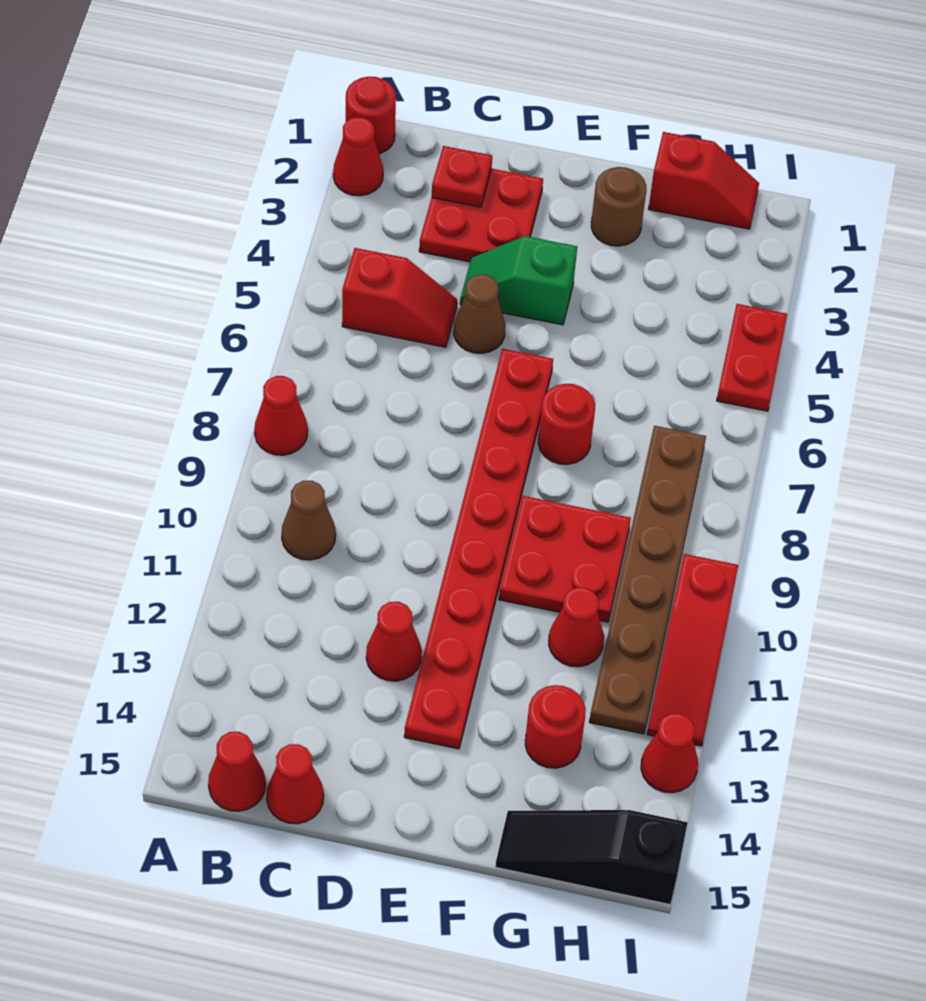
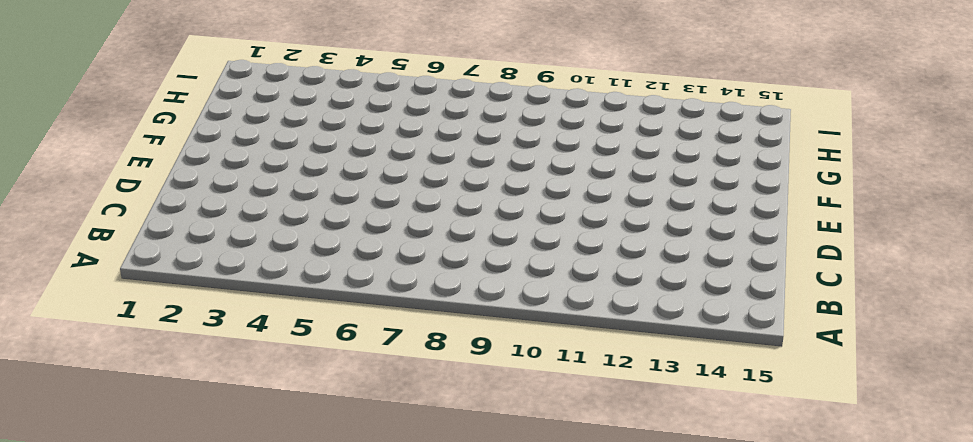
none -> red round brick A1 level 1
none -> red cone A2 level 1
none -> red cone A8 level 1

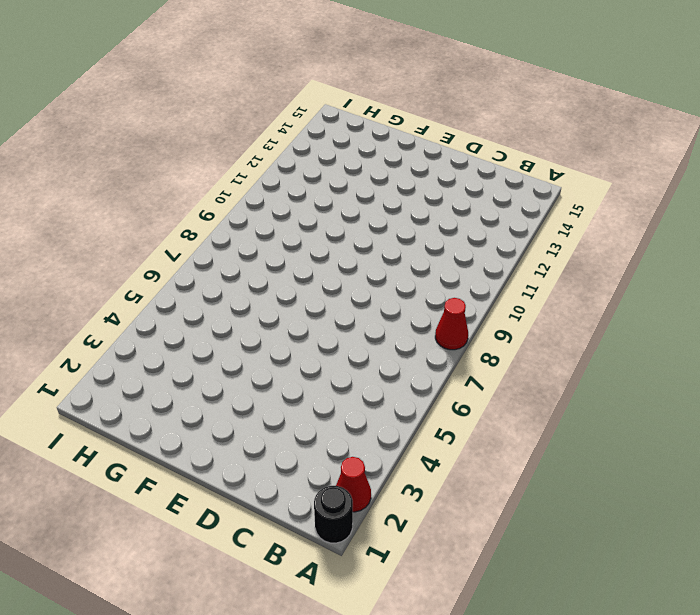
black round brick A1 level 1 -> red round brick A1 level 1
none -> red slope B5:C5 level 1 top B
none -> brown cone B10 level 1
none -> red cone B15 level 1

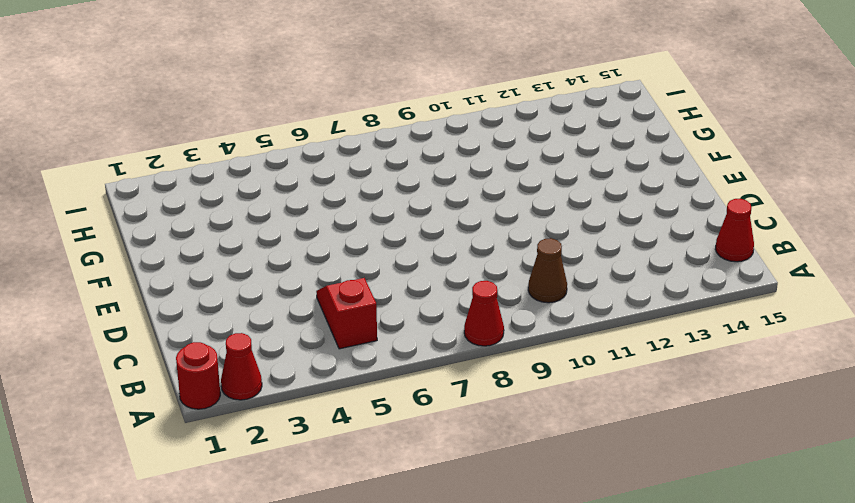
none -> red plate C2:D3 level 1
none -> red cone C15 level 1
none -> green slope D4:E4 level 1 top E

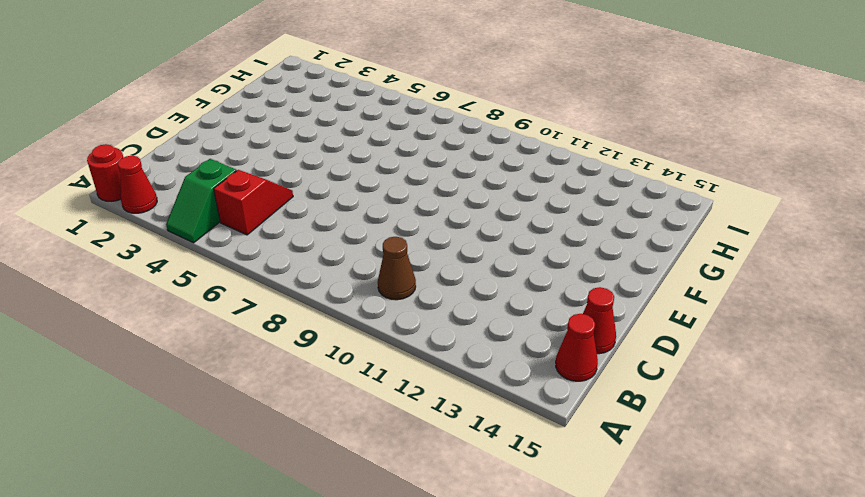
green slope A4:B4 level 1 top B -> green slope D4:E4 level 1 top E
none -> red cone A8 level 1
none -> red plate C2:D3 level 1
none -> brown cone D5 level 1

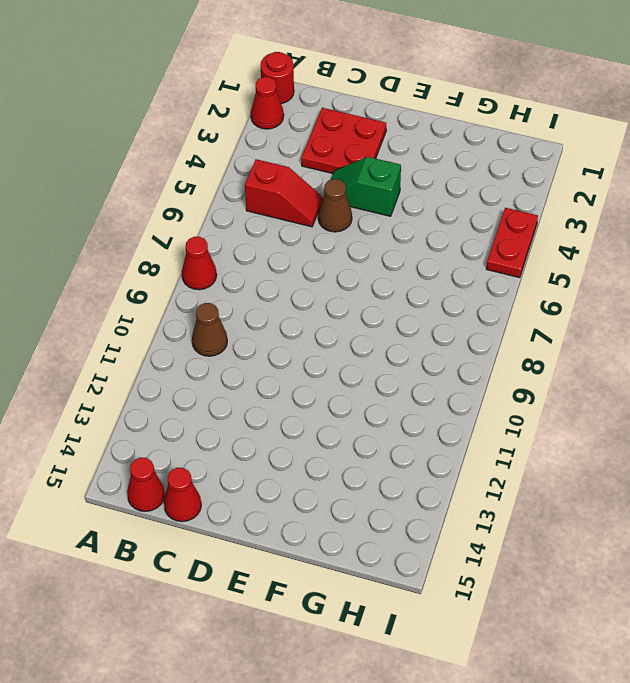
none -> red cone D12 level 1
none -> red plate E6:E13 level 1
none -> brown round brick F2 level 1

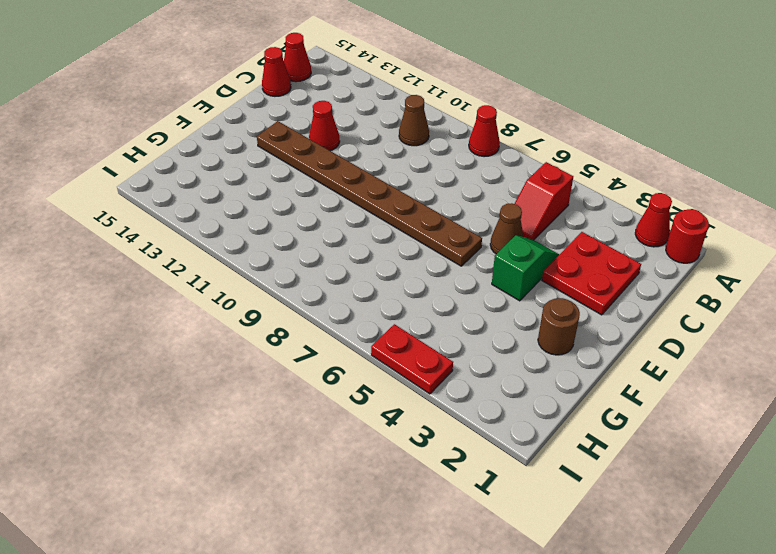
brown plate E6:E13 level 1 -> red plate E6:E13 level 1
none -> red round brick F7 level 1
none -> red plate F9:G10 level 1
none -> red slope G1:H1 level 1 top G

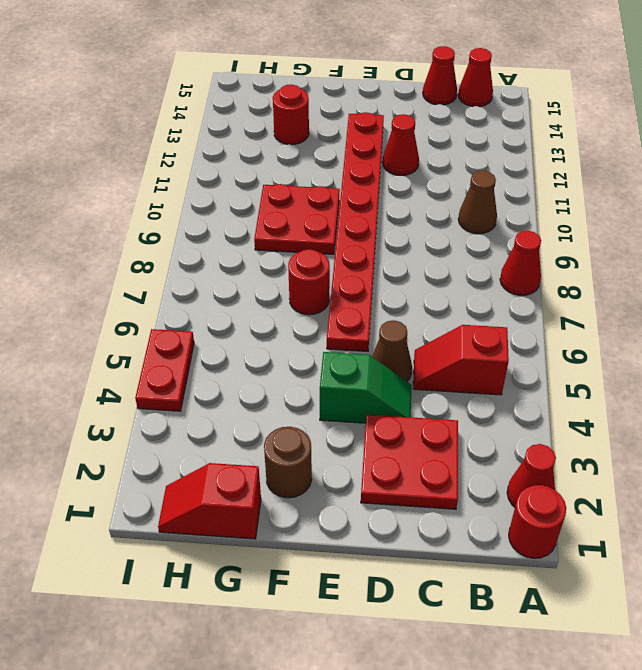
none -> red cone G11 level 1
none -> black slope G15:I15 level 1 top I
none -> brown plate H7:H12 level 1

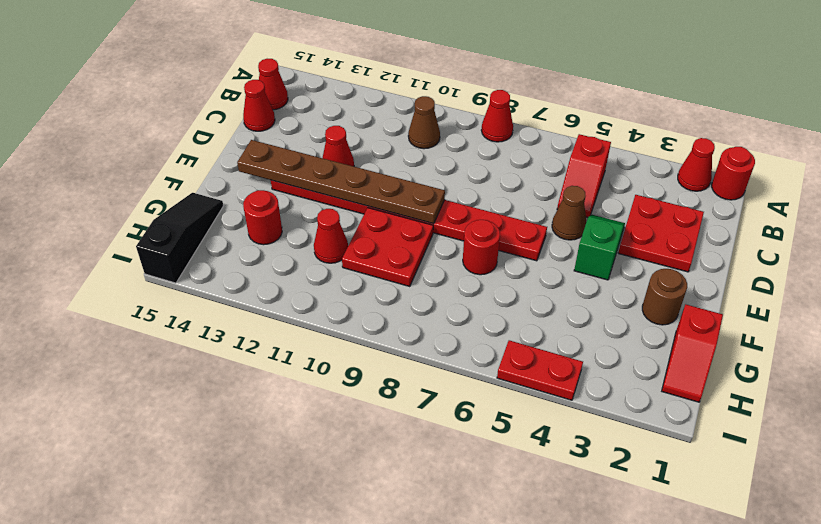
brown plate E9:E14 level 2 -> brown plate H7:H12 level 1
none -> red slope I10:I12 level 1 top 10
none -> red cone I13 level 1
none -> red plate C2 level 2

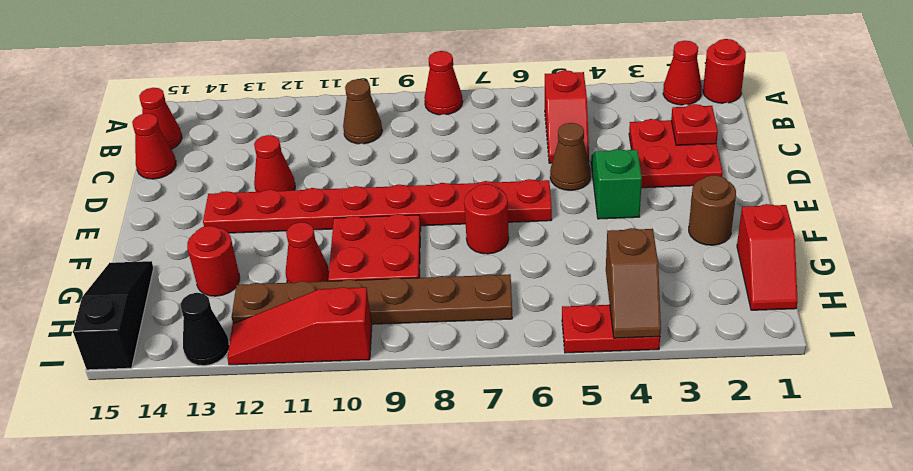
brown slope H4:I4 level 2 top H -> none
black cone I13 level 1 -> red cone I13 level 1

